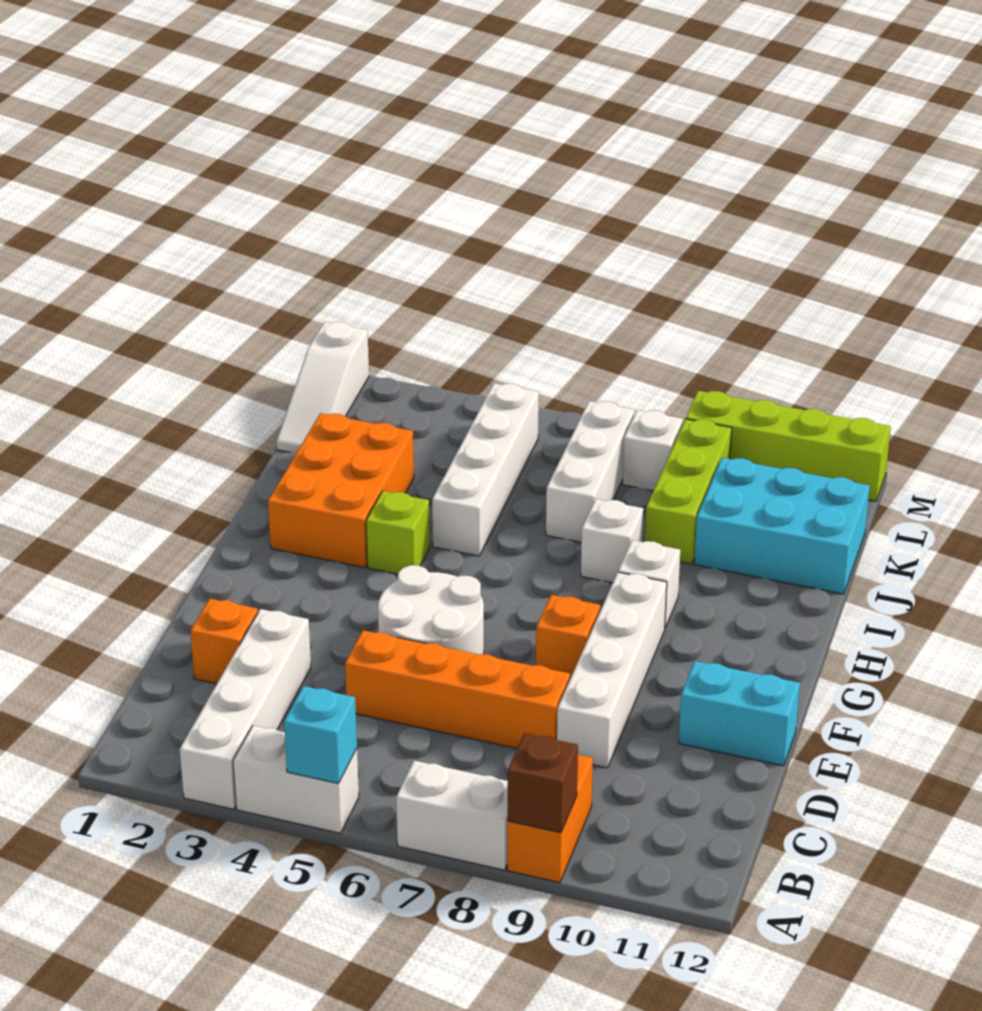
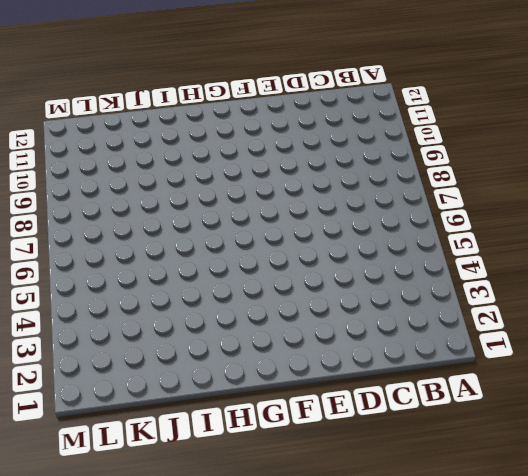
none -> white brick A3:D3 level 1
none -> white brick A4:A5 level 1
none -> white brick A7:A8 level 1

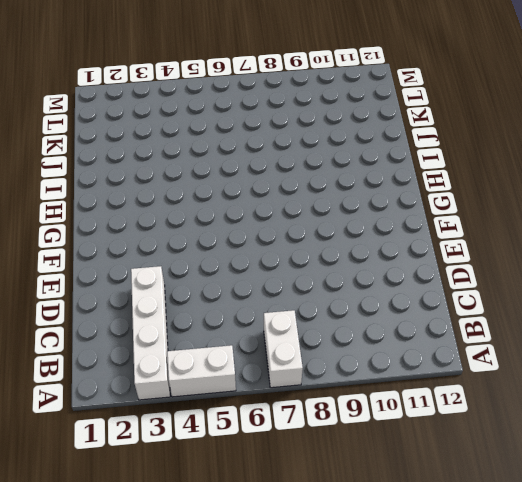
white brick A7:B7 level 1 -> white brick A7:A8 level 1
none -> orange brick A9:B9 level 1
none -> orange brick D2 level 1
none -> orange brick D5:D8 level 1

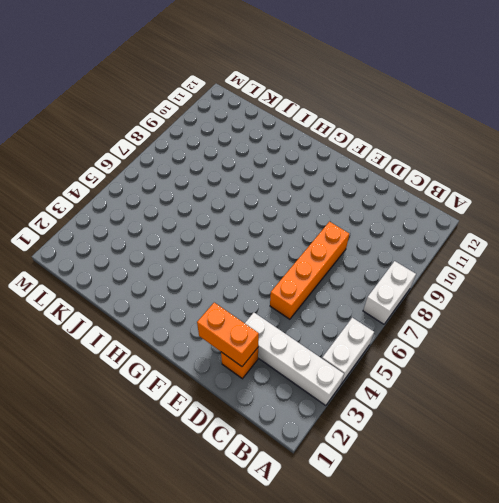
orange brick D2:E2 level 2 -> orange brick A9:B9 level 1
none -> white brick D9:G9 level 1
none -> white round brick E5:F6 level 1
none -> cyan brick E11:E12 level 1

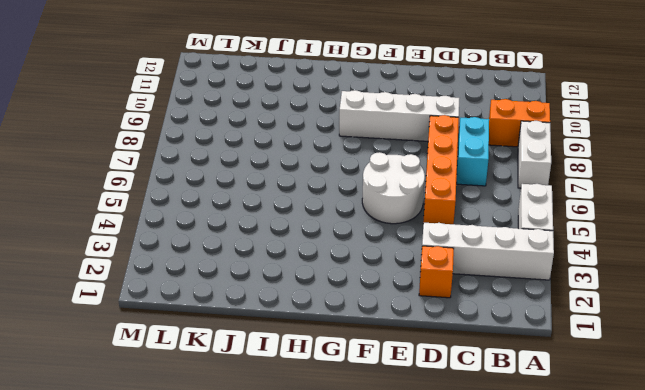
cyan brick C7:C8 level 1 -> cyan brick E11:E12 level 1
none -> orange brick F8 level 1
none -> orange brick H2:J3 level 1
none -> lime brick H4 level 1

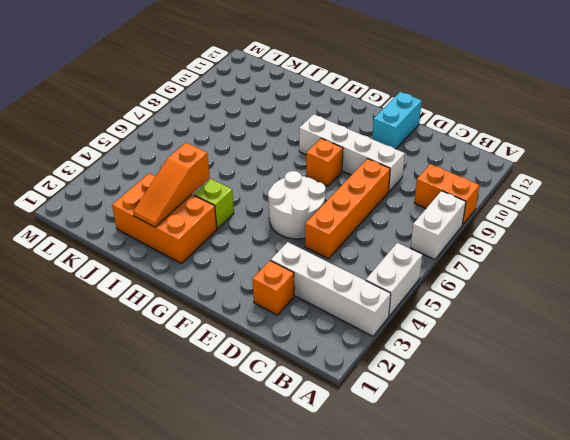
orange slope I2:I4 level 2 top 4 -> none
none -> white brick H9 level 1
none -> white brick I5:L5 level 1
none -> white brick I8 level 1

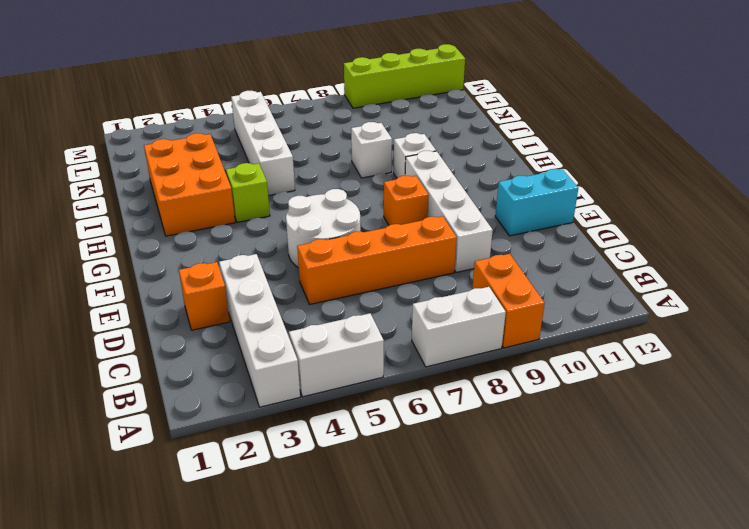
none -> white brick J7:L7 level 1
none -> lime brick J9:L9 level 1
none -> cyan brick J10:K12 level 1

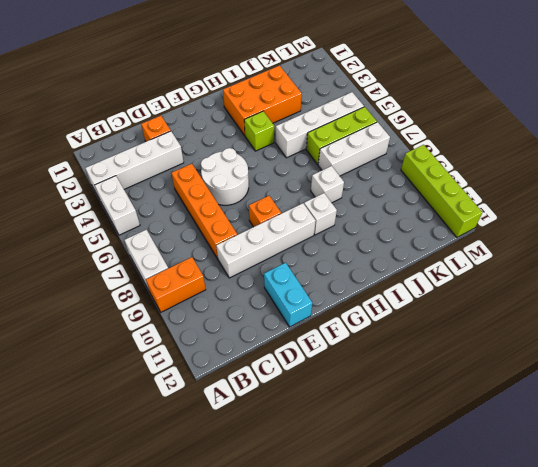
lime brick J6:L6 level 1 -> lime brick J9:L9 level 1
none -> cyan brick J10:K12 level 1
none -> white slope K1:M1 level 1 top M
none -> white brick L8 level 1

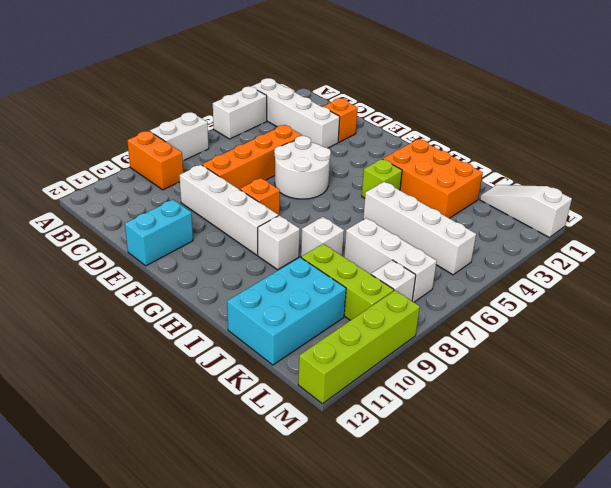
none -> cyan brick A5 level 2
none -> brown brick A9 level 2

